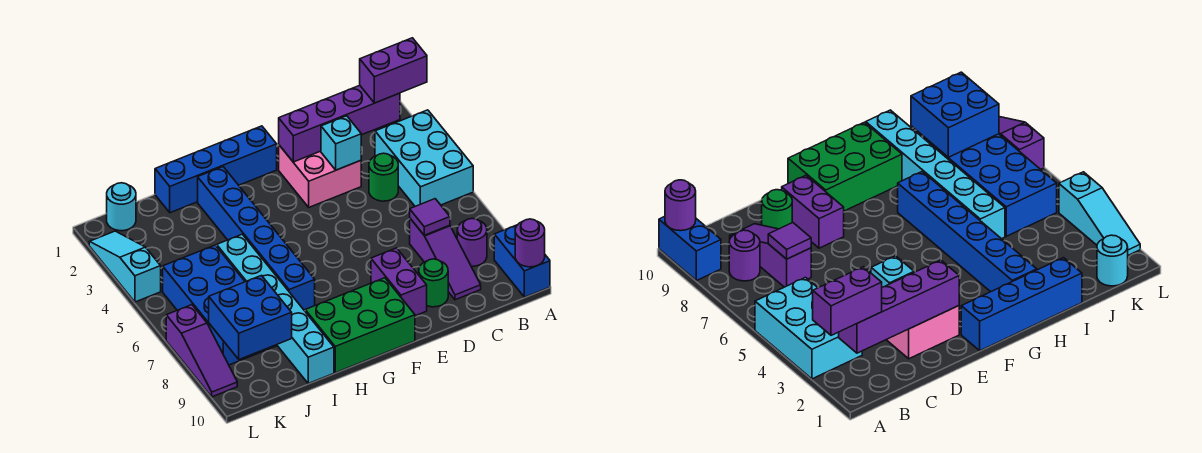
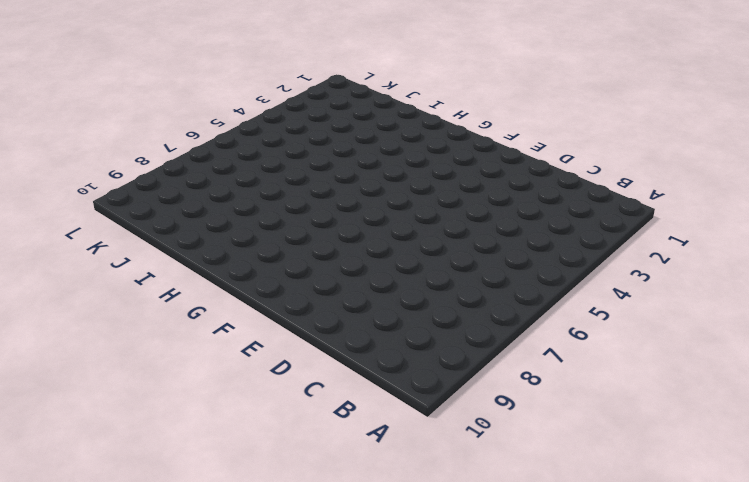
none -> cyan brick A3:B5 level 1
none -> blue brick A9:A10 level 1
none -> purple round brick B8 level 1

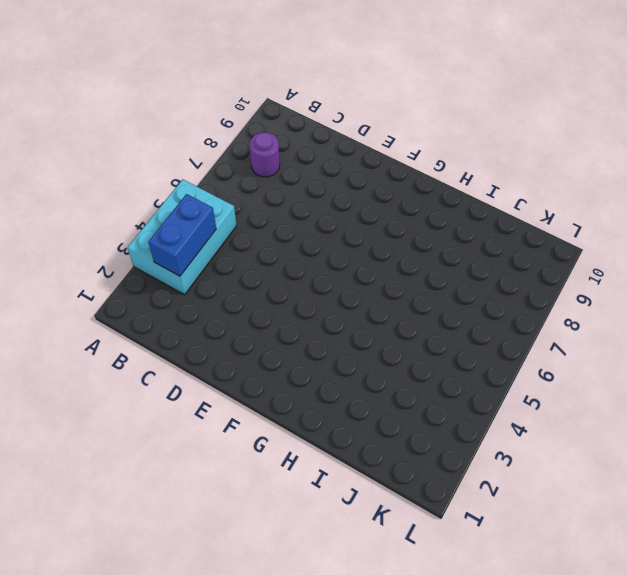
blue brick B3:B4 level 2 -> blue brick A9:A10 level 1
none -> green round brick C4 level 1
none -> purple slope C7:C9 level 1 top 7
none -> pink brick D2:E3 level 1

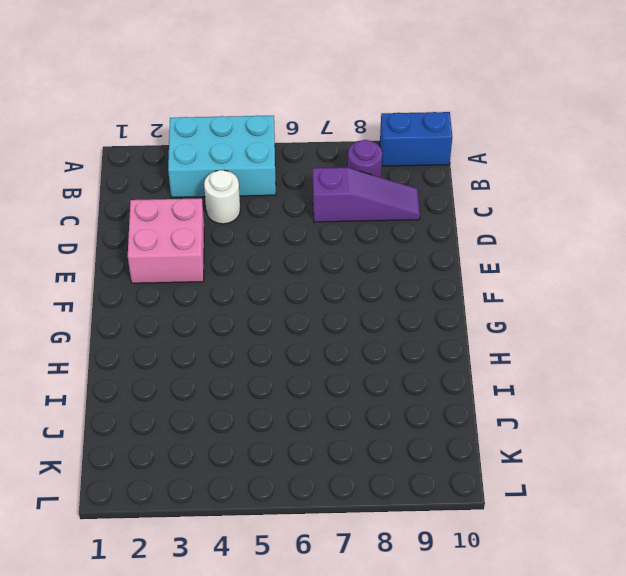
white round brick C4 level 1 -> green round brick C4 level 1
none -> green round brick D9 level 1
none -> purple brick E8:E9 level 1
none -> blue brick F1:I1 level 1

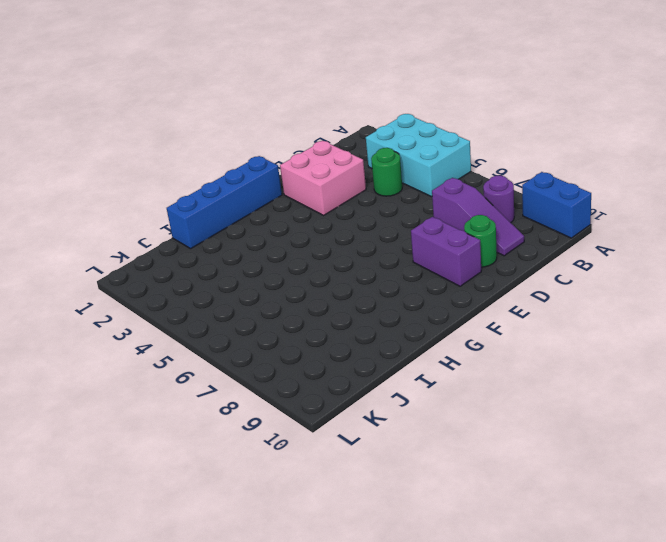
none -> green brick F9:H10 level 1
none -> blue brick H2:H7 level 1
none -> cyan brick I5:I10 level 1

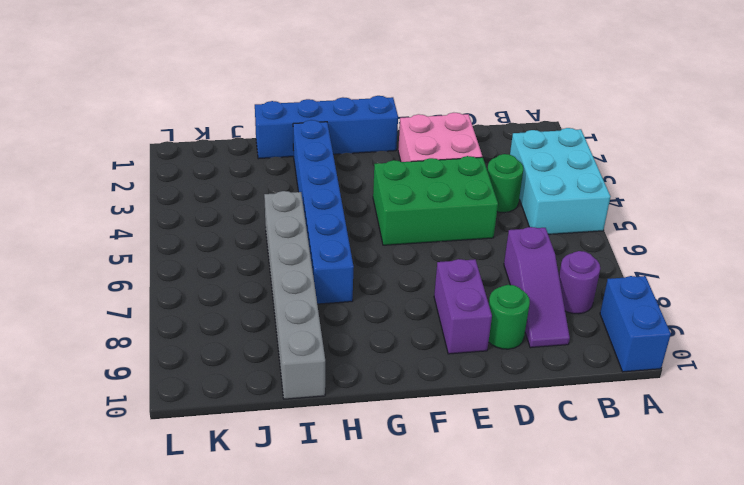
green brick D4:F5 level 1 -> green brick F9:H10 level 1
grey brick I5:I10 level 1 -> cyan brick I5:I10 level 1
none -> blue brick J5:K8 level 1
none -> cyan round brick K1 level 1
none -> cyan slope L2:L4 level 1 top 4

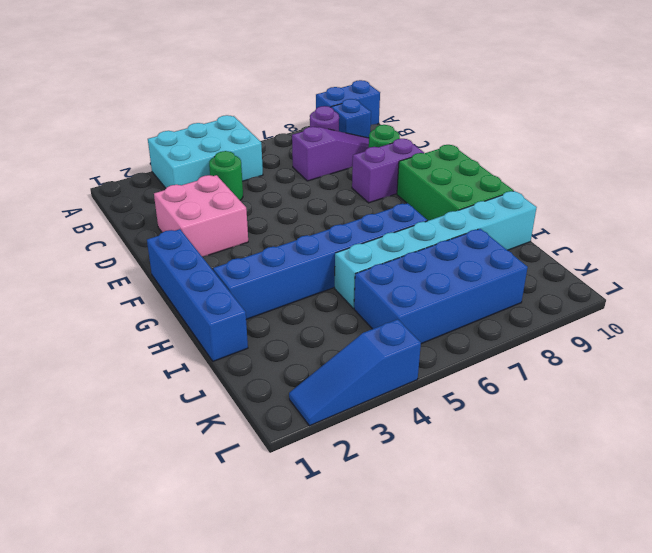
blue brick B9 level 1 -> none
blue slope L2:L4 level 1 top 4 -> cyan slope L2:L4 level 1 top 4
none -> cyan round brick K1 level 1
none -> purple slope L7:L9 level 1 top 7
none -> purple round brick A10 level 2

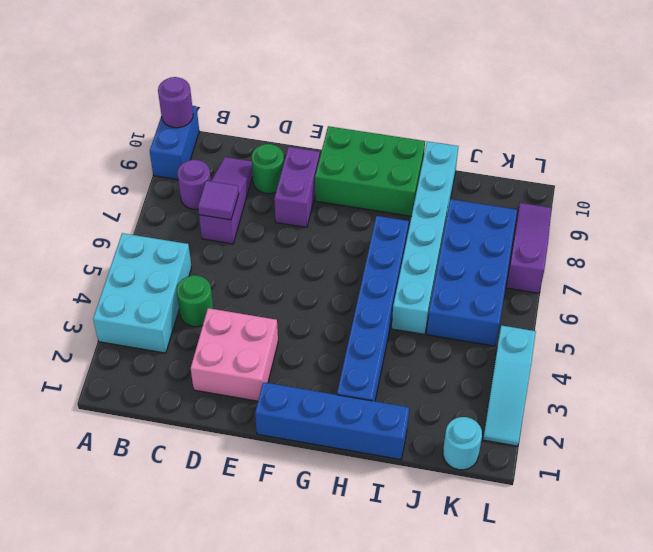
none -> purple brick B2:E2 level 2
none -> cyan brick D3 level 2
none -> blue brick J8:K9 level 2

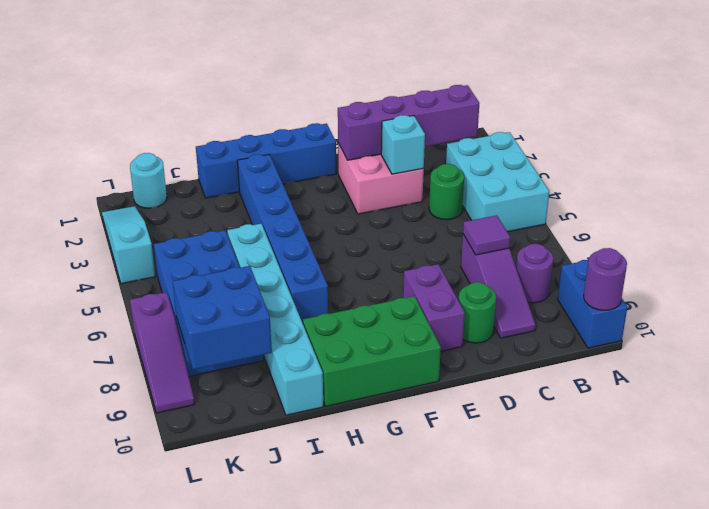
none -> purple brick A2:B2 level 3

